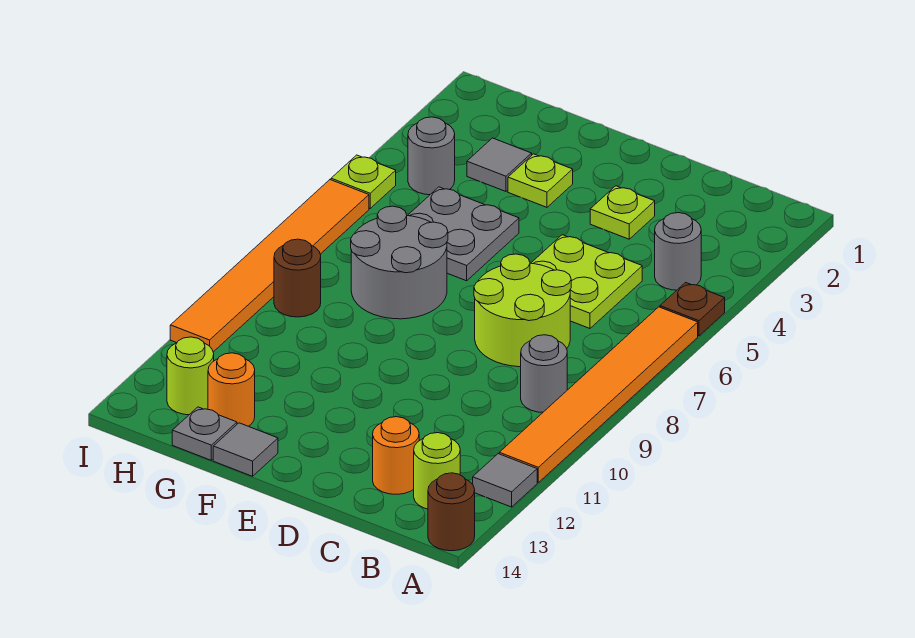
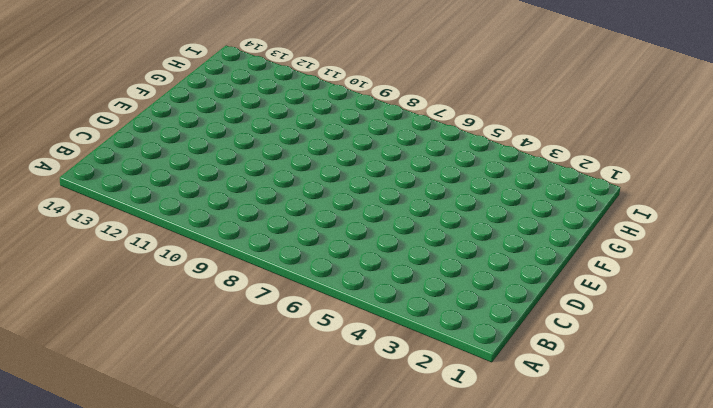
none -> brown plate A5 level 1
none -> orange tile A6:A11 level 1
none -> grey tile A12 level 1

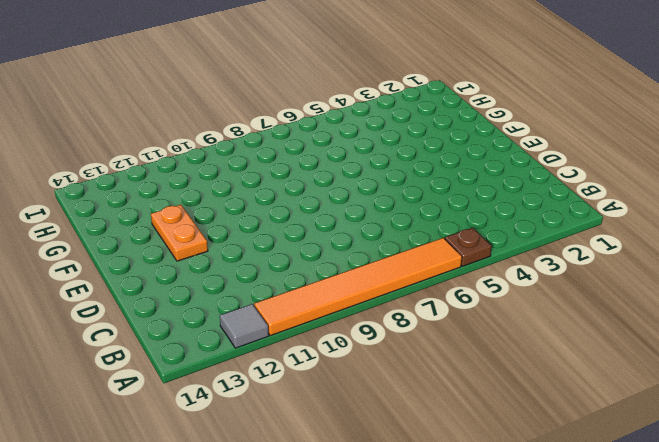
orange plate E12:F12 level 1 -> none
none -> brown round brick A14 level 1
none -> grey round brick B4 level 1
none -> grey round brick B9 level 1

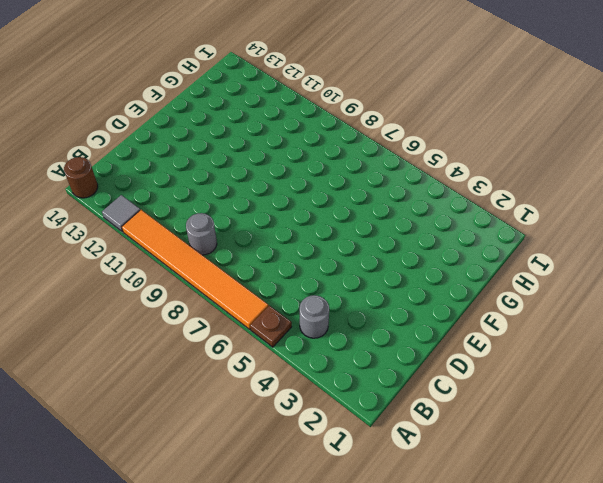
none -> lime round brick B13 level 1
none -> lime plate C5:D6 level 1
none -> lime round brick C7:D8 level 1

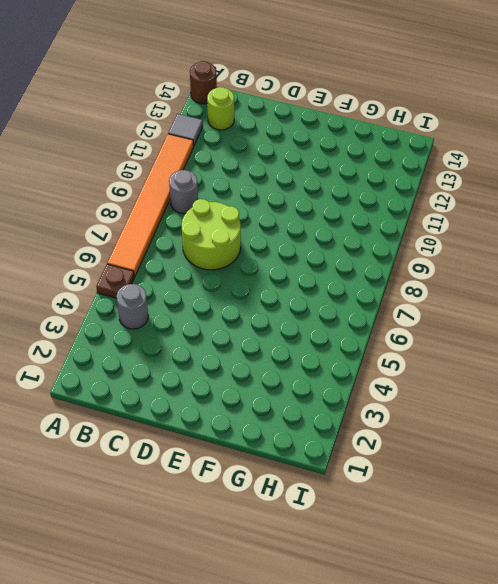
none -> lime plate C5:D6 level 1
none -> orange round brick C13 level 1
none -> lime plate D3 level 1

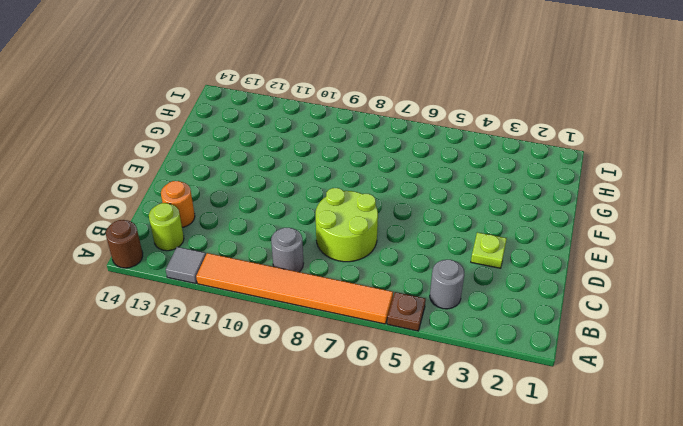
none -> lime plate C5:D6 level 1
none -> lime plate F3 level 1
none -> grey plate F5:G6 level 1

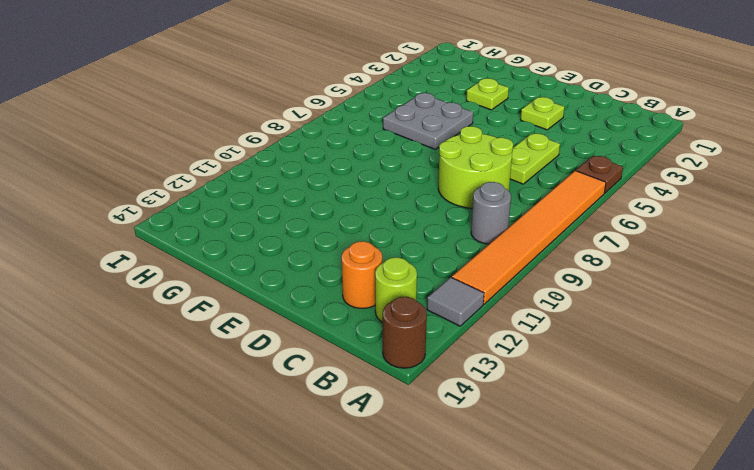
lime plate C5:C6 level 1 -> lime plate C5:D6 level 1
none -> grey round brick B4 level 1
none -> grey round brick F7:G8 level 1
none -> grey tile F14 level 1

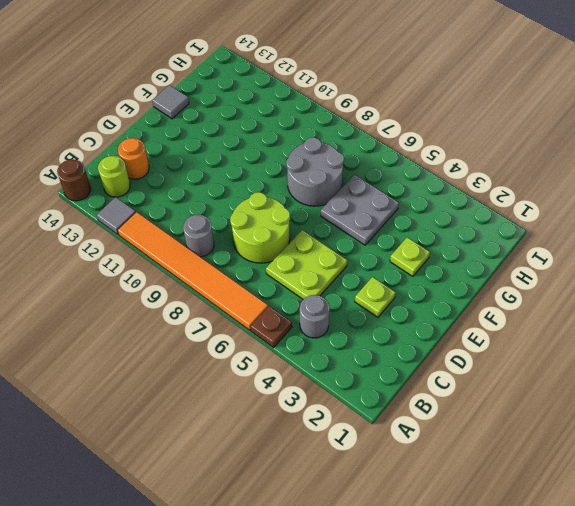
none -> grey tile G3 level 1
none -> orange round brick G13 level 1
none -> grey plate G14 level 1

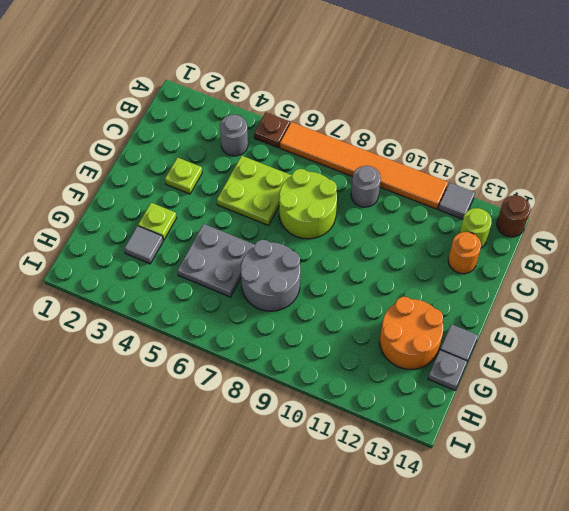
orange round brick F12:G13 level 1 -> orange round brick G13 level 1
none -> grey round brick H4 level 1
none -> brown round brick H9 level 1
none -> lime round brick H13 level 1

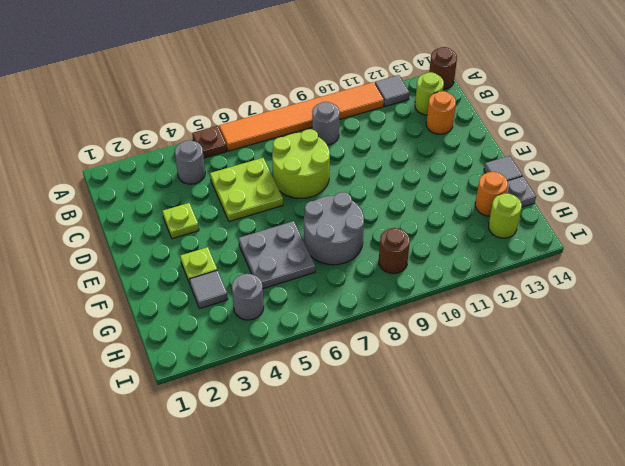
none -> lime plate I5 level 1
none -> orange tile I6:I11 level 1

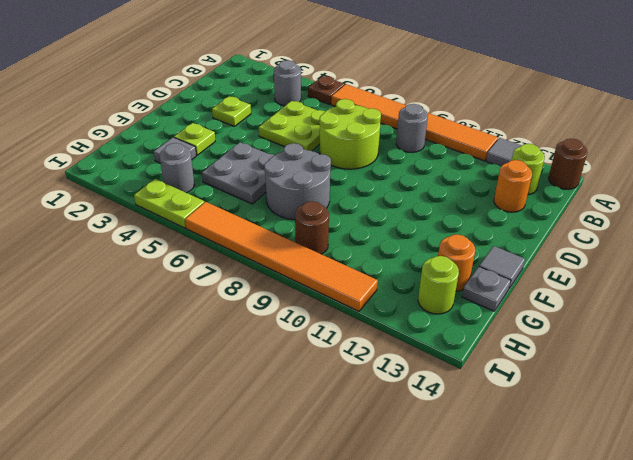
lime plate I4:I5 level 1 -> lime plate I5 level 1

